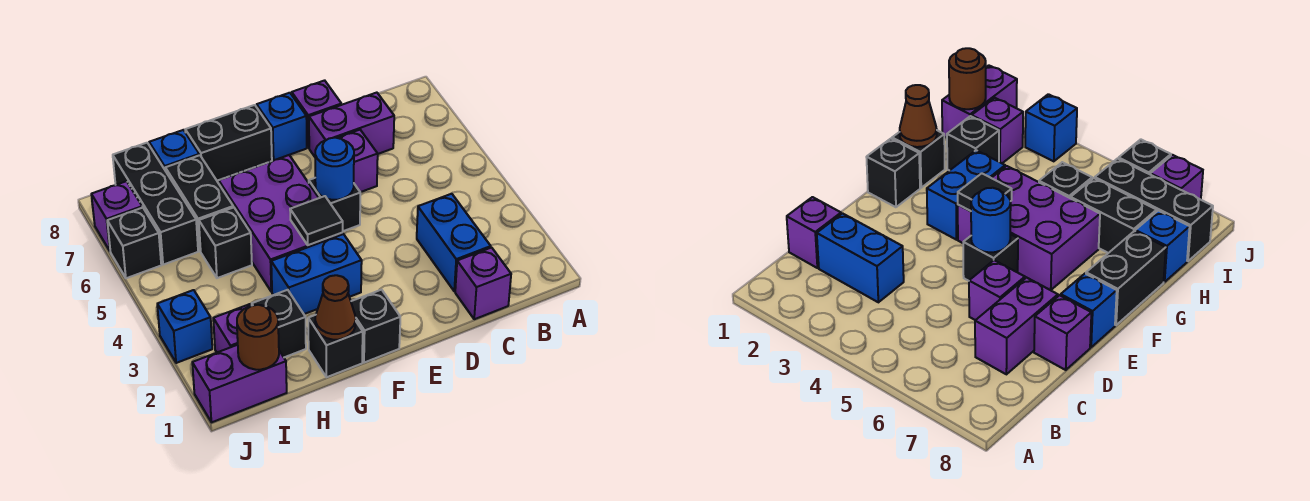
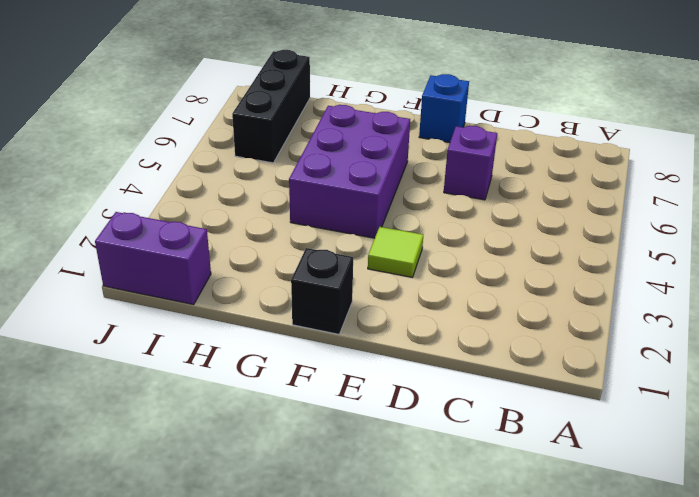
lime tile E3 level 1 -> none
none -> purple brick C1 level 1
none -> blue brick C2:C3 level 1
none -> purple brick C7:D7 level 1

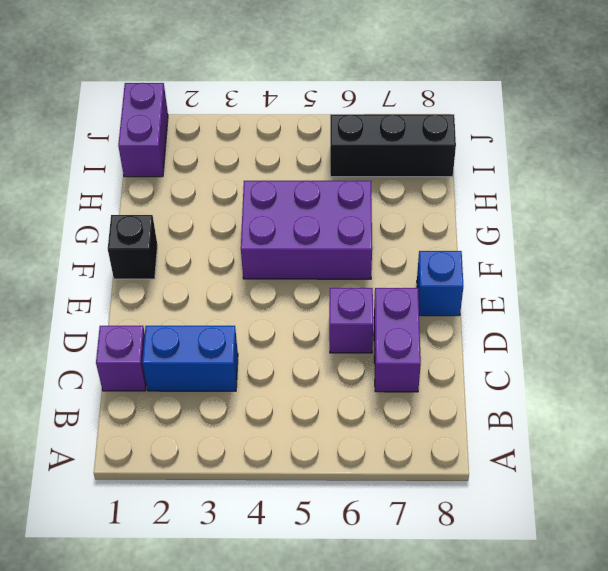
none -> purple brick D8 level 1
none -> black brick E5 level 1
none -> blue brick F3:G3 level 1

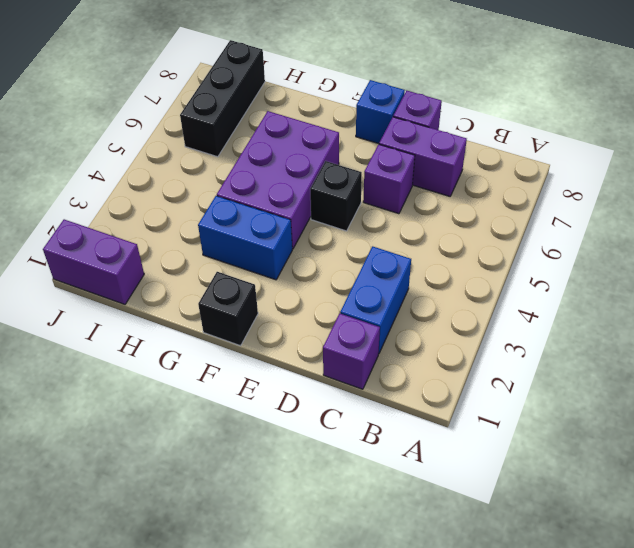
none -> black brick F8:G8 level 1
none -> black brick G1 level 1
none -> black brick H2 level 1

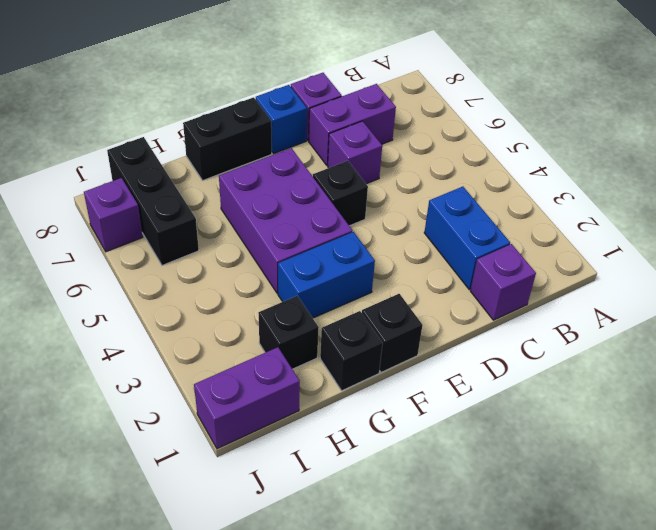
none -> black brick H5 level 1
none -> black brick H6:H7 level 1
none -> blue brick H8 level 1

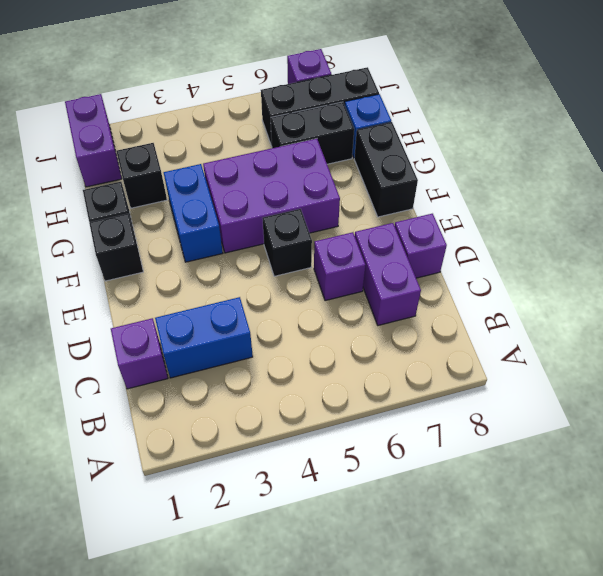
none -> blue brick E8 level 1
none -> black brick H5 level 1
none -> purple brick I2 level 1

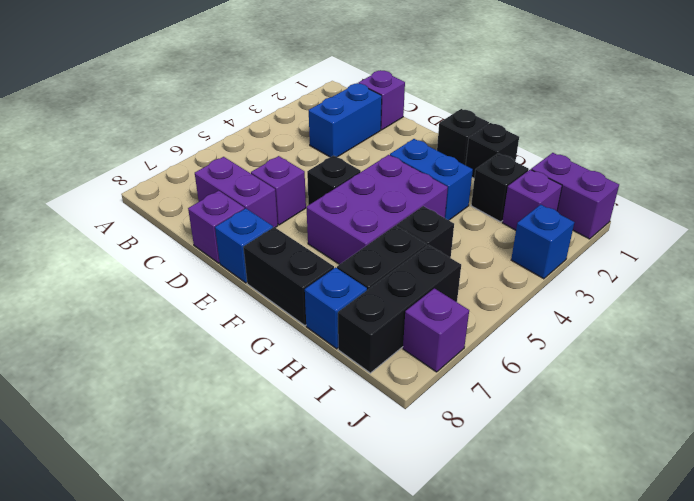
none -> black brick J6 level 1
none -> blue round brick E5 level 2
none -> black tile F4 level 2

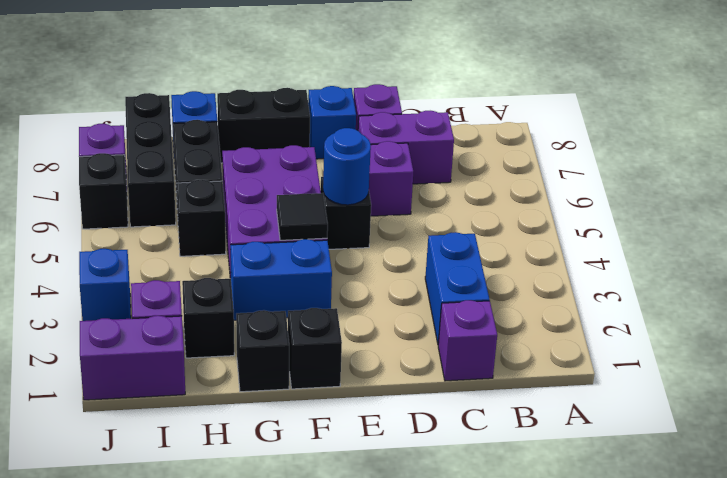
none -> brown cone G1 level 2
none -> brown round brick I1 level 2

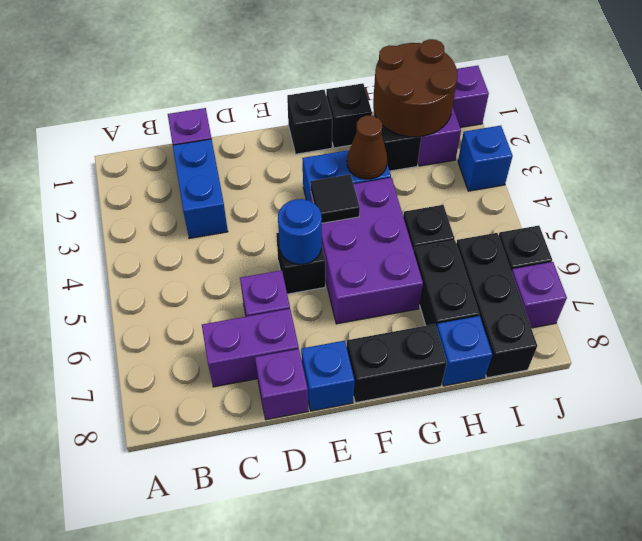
brown cone G3 level 2 -> brown cone G1 level 2
brown round brick H1:I2 level 2 -> brown round brick I1 level 2

